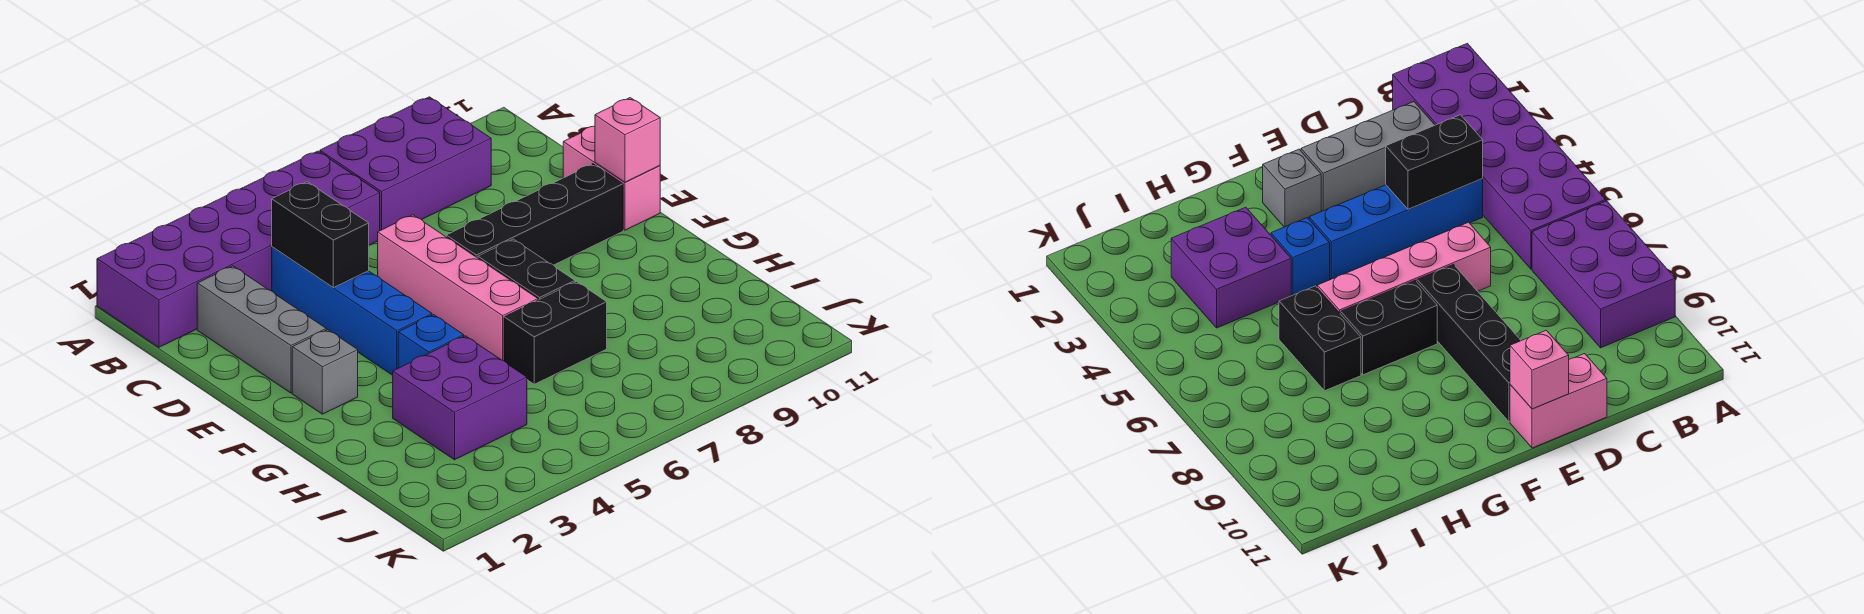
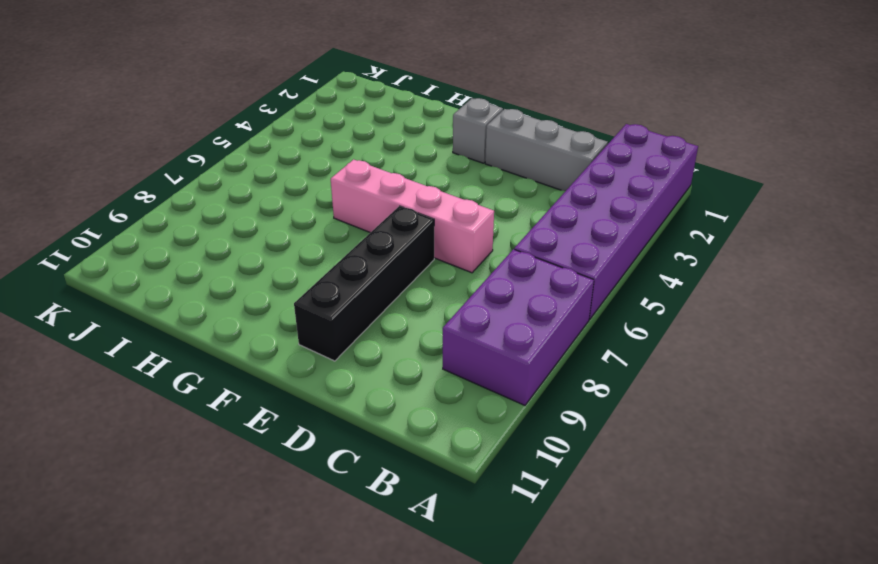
none -> blue brick C4:F4 level 1
none -> pink brick D11:E11 level 1
none -> black brick F7:G7 level 1

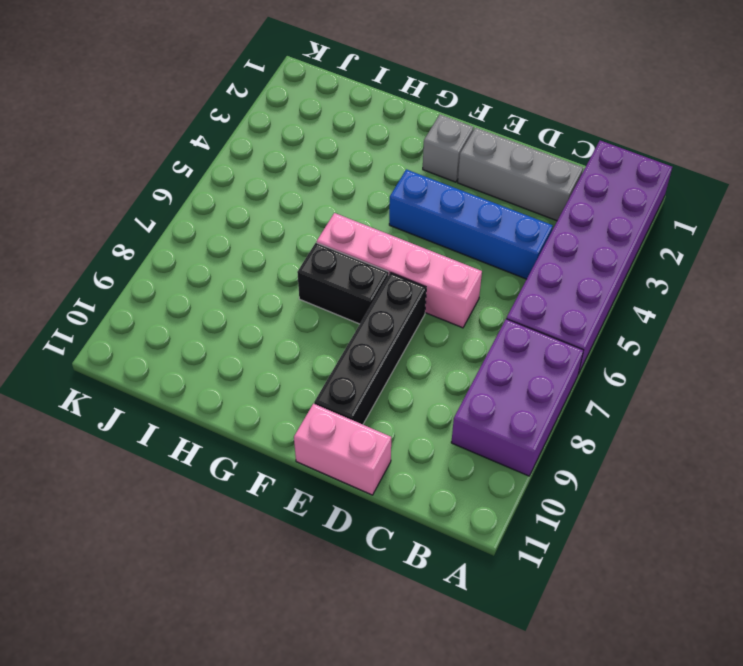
none -> blue brick G4 level 1
none -> purple brick H3:I4 level 1
none -> black brick H6:H7 level 1

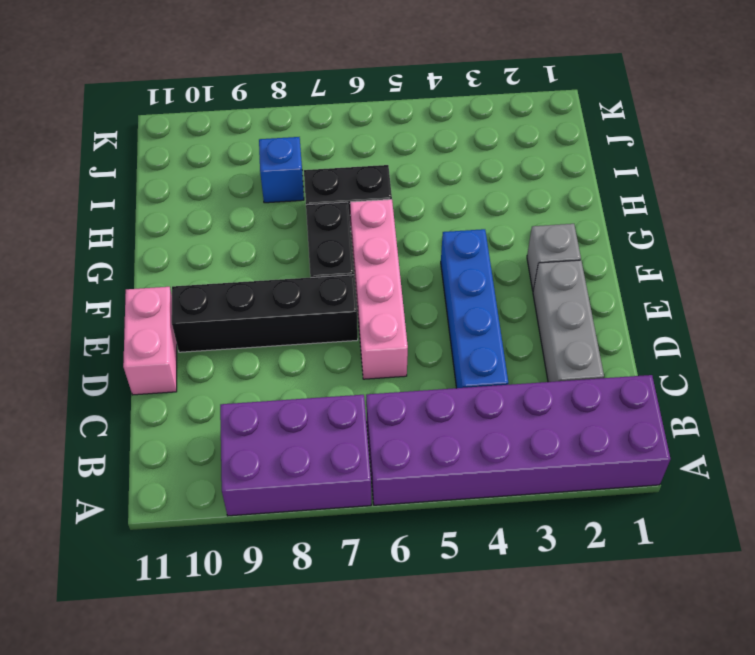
blue brick I8 level 1 -> blue brick G4 level 1
none -> purple brick H3:I4 level 1
none -> black brick C4:D4 level 2
none -> pink brick E11 level 2

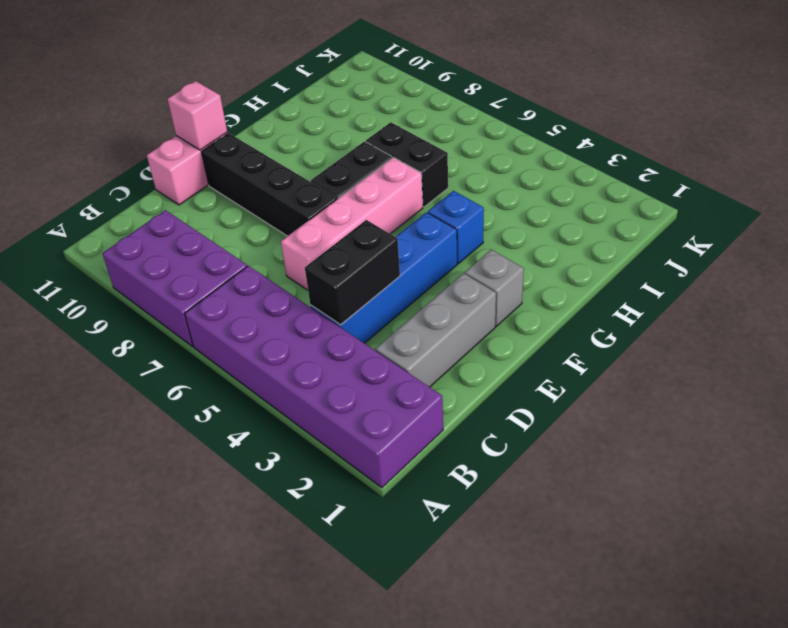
none -> purple brick H3:I4 level 1

